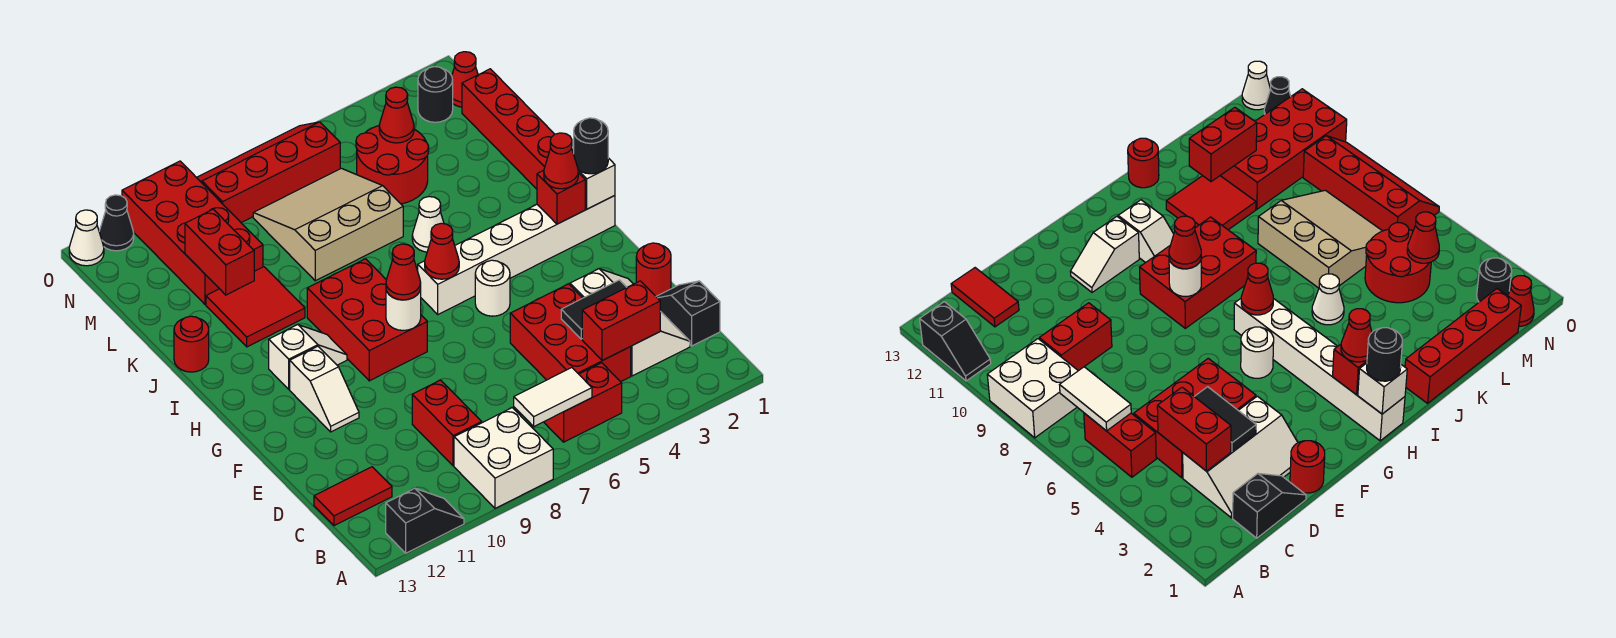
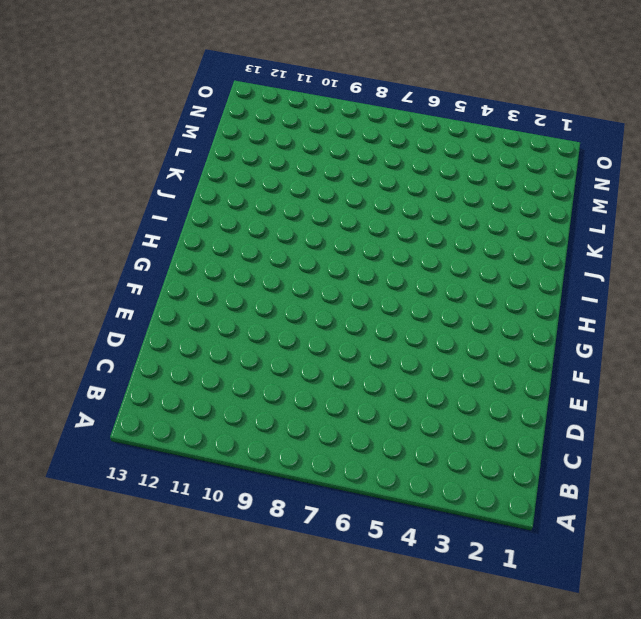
none -> white brick A8:B9 level 1
none -> black slope A11:A12 level 1 top 12
none -> red brick B5:B6 level 1
none -> black slope C1:D1 level 1 top C

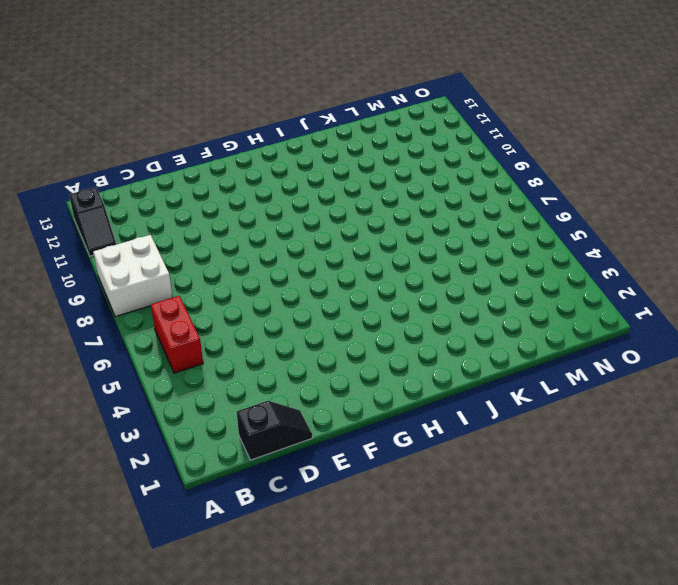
none -> white slope C2:E3 level 1 top 3
none -> red brick C4:E5 level 1
none -> red brick C9:D9 level 1
none -> red tile C12:C13 level 1

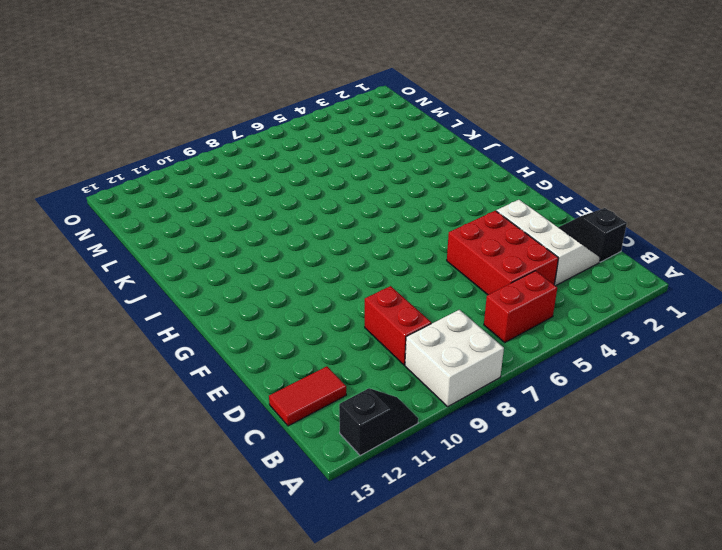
none -> red round brick E1 level 1
none -> white slope F11:G11 level 1 top G
none -> white round brick G5 level 1
none -> red brick G8:I9 level 1

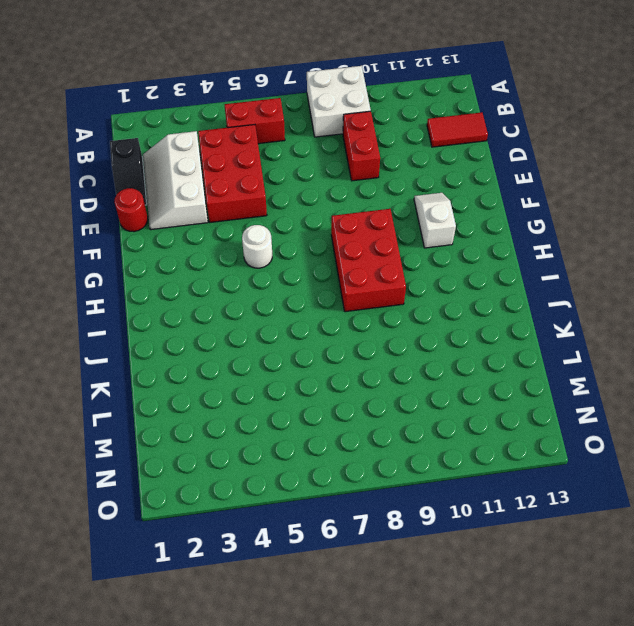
none -> black slope A11:A12 level 1 top 12
none -> white brick H1:H6 level 1
none -> white slope H10:H11 level 1 top 11
none -> red brick J1:M1 level 1

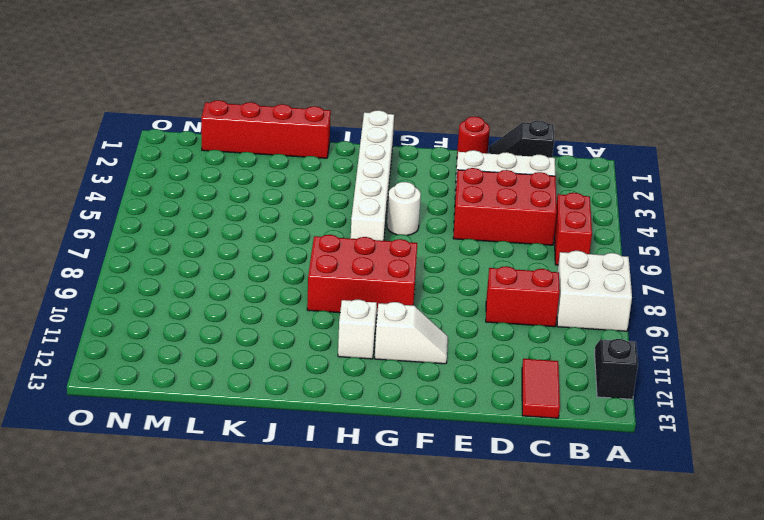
none -> white cone J5 level 1
none -> red tile J10:K11 level 1
none -> red round brick J13 level 1
none -> tan slope K6:M8 level 1 top K

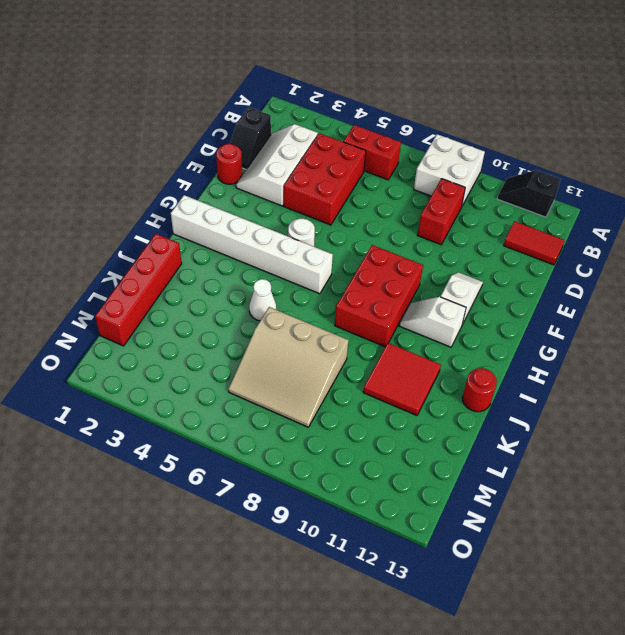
none -> red round brick L4:M5 level 1
none -> red brick L10:O11 level 1
none -> red cone N1 level 1
none -> black round brick N2 level 1

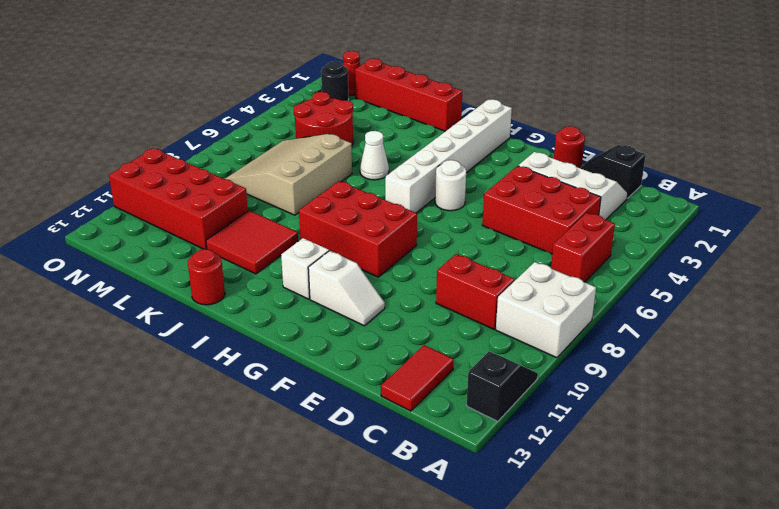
none -> red slope N6:O9 level 1 top N
none -> black cone O12 level 1
none -> white cone O13 level 1
none -> white tile B6:B7 level 2

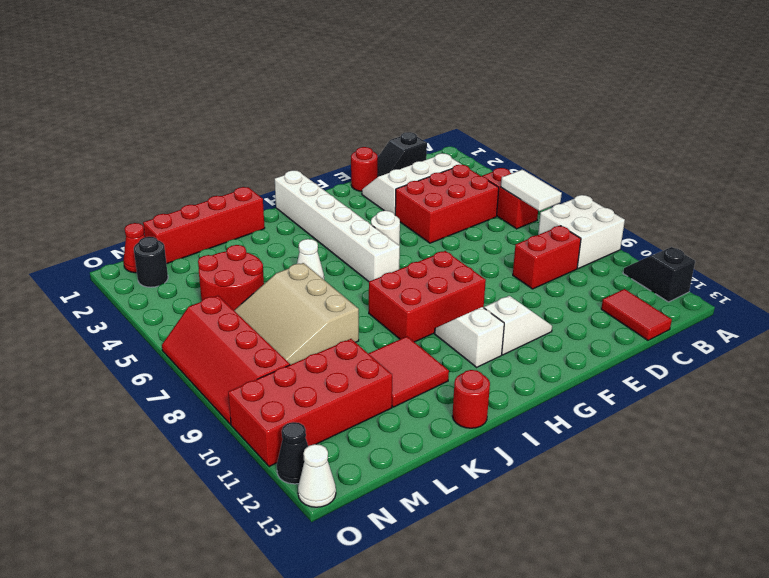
none -> red brick C3:C4 level 2
none -> black tile D3:D4 level 2
none -> white round brick G8 level 2
none -> white brick H1 level 2

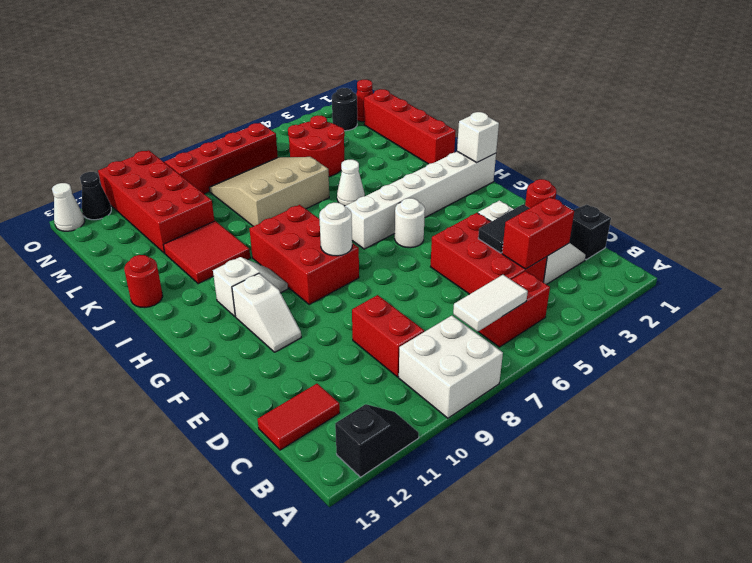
none -> red brick H2 level 2
none -> red cone H6 level 2
none -> red brick K11:L11 level 2
none -> red cone M4 level 2

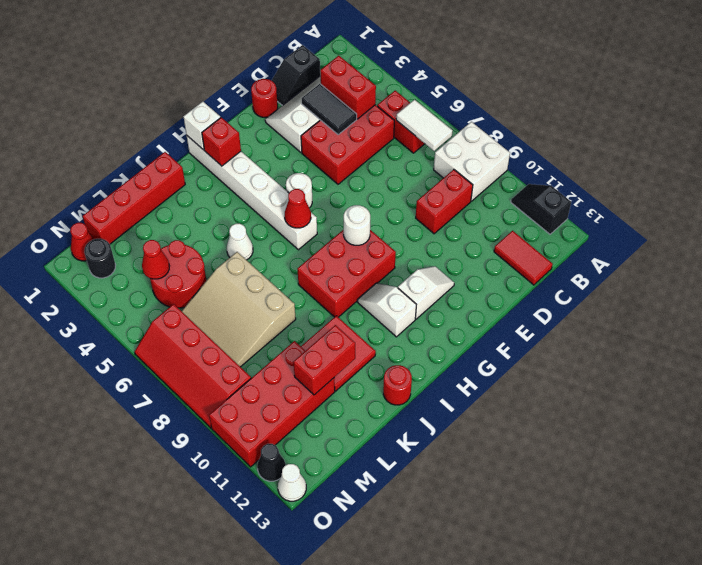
none -> red cone G8 level 3
none -> black round brick H1 level 3
none -> red cone H2 level 3

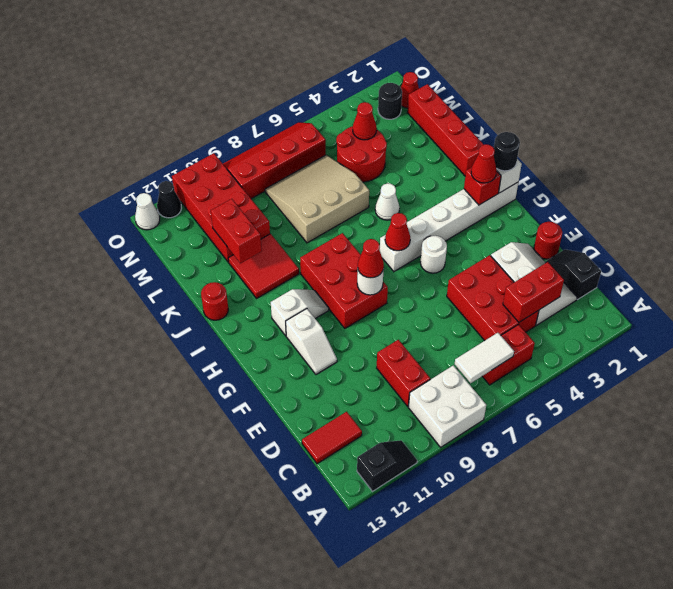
none -> black tile D3:D4 level 2

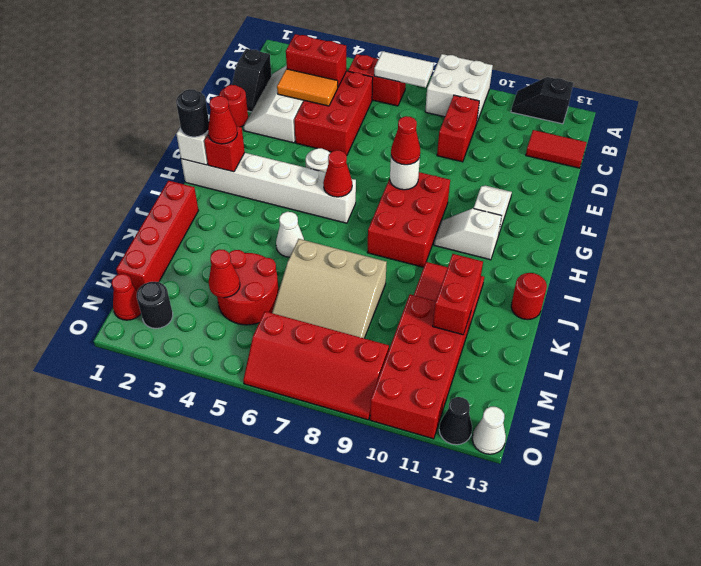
orange tile D3:D4 level 2 -> black tile D3:D4 level 2

